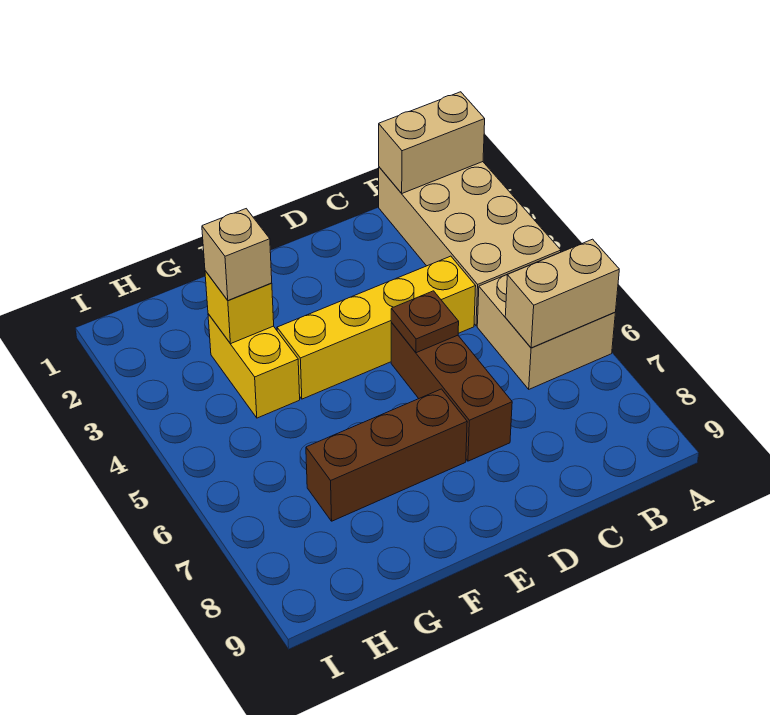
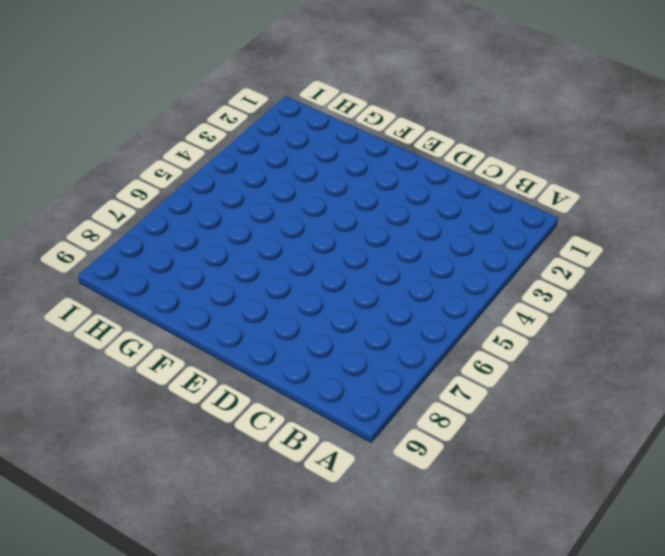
none -> tan brick A1:B4 level 1
none -> tan brick A5:B6 level 1

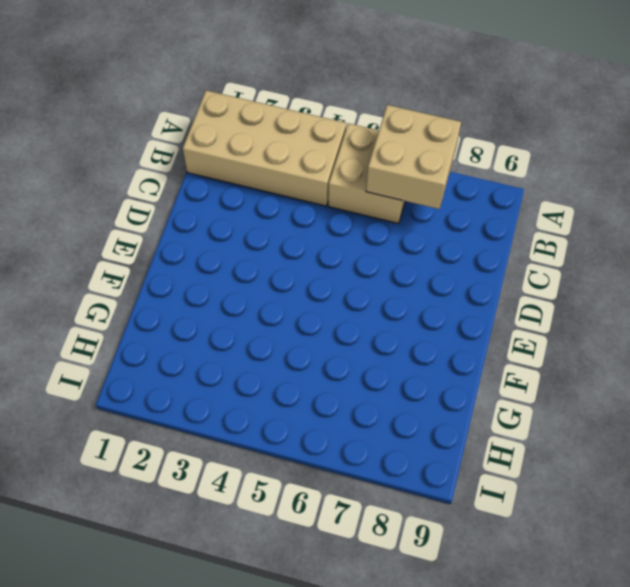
tan brick A6:B7 level 2 -> tan brick A6:B6 level 2
none -> yellow brick C4:F4 level 1
none -> brown brick D5:D7 level 1

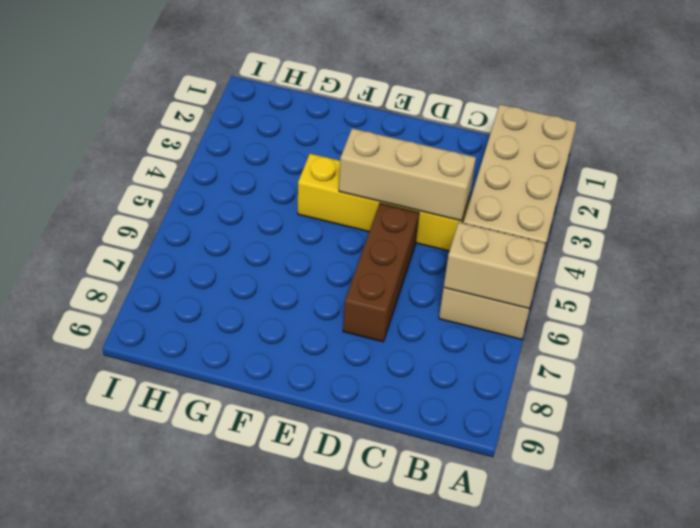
tan brick C4:E4 level 2 -> none
none -> brown brick E7:G7 level 1
none -> yellow brick G3:G4 level 1

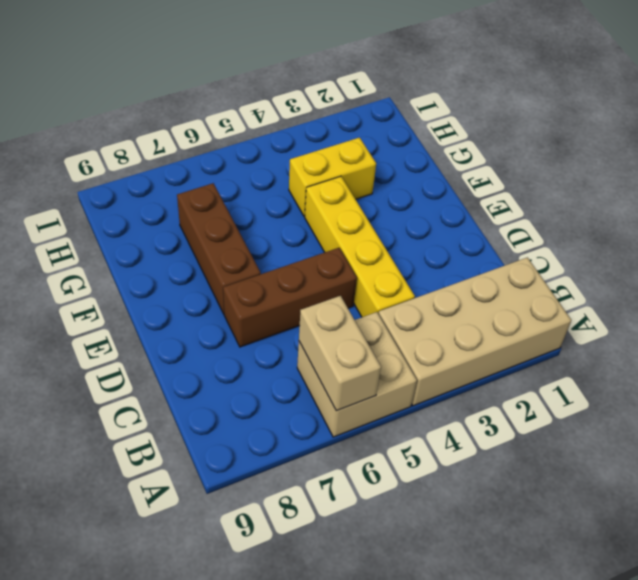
none -> tan brick A1:B1 level 2
none -> brown plate D5 level 2

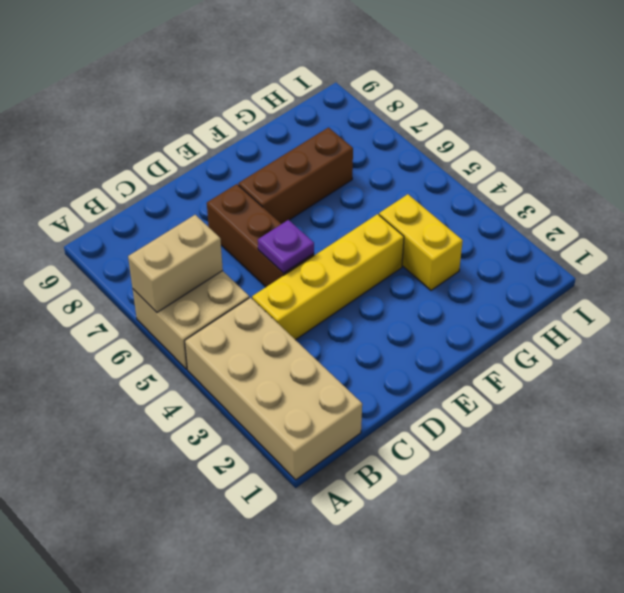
purple plate D5 level 2 -> brown plate D5 level 2
none -> tan brick A1:B1 level 2
none -> yellow brick G3 level 2

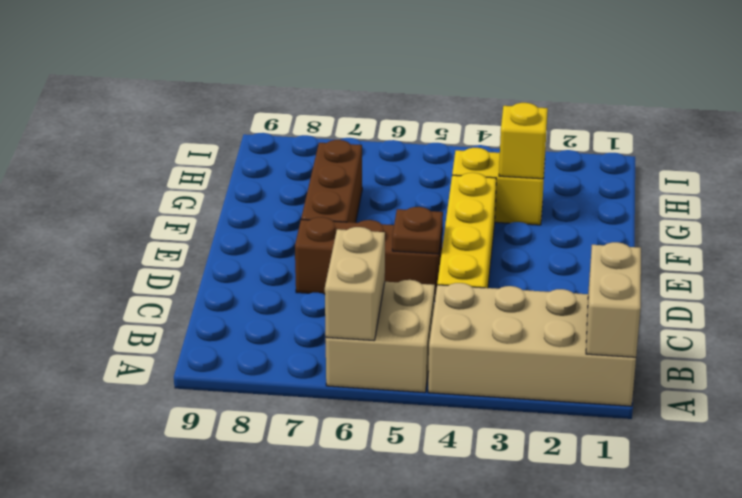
none -> tan brick G3 level 3

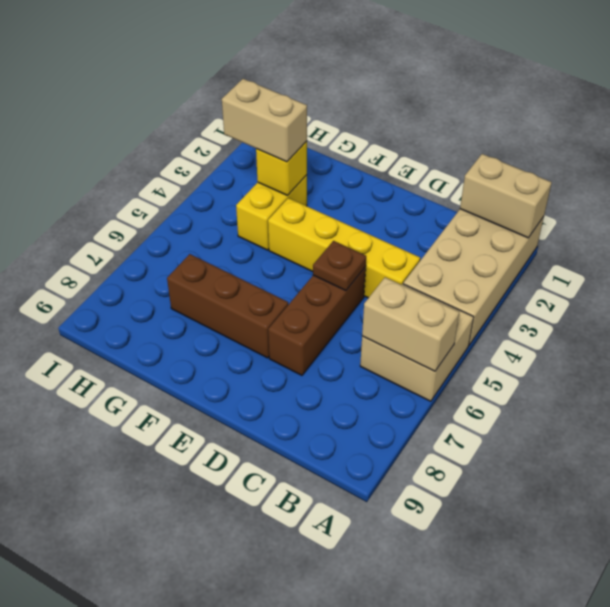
tan brick G3:H3 level 3 -> tan brick G3 level 3

